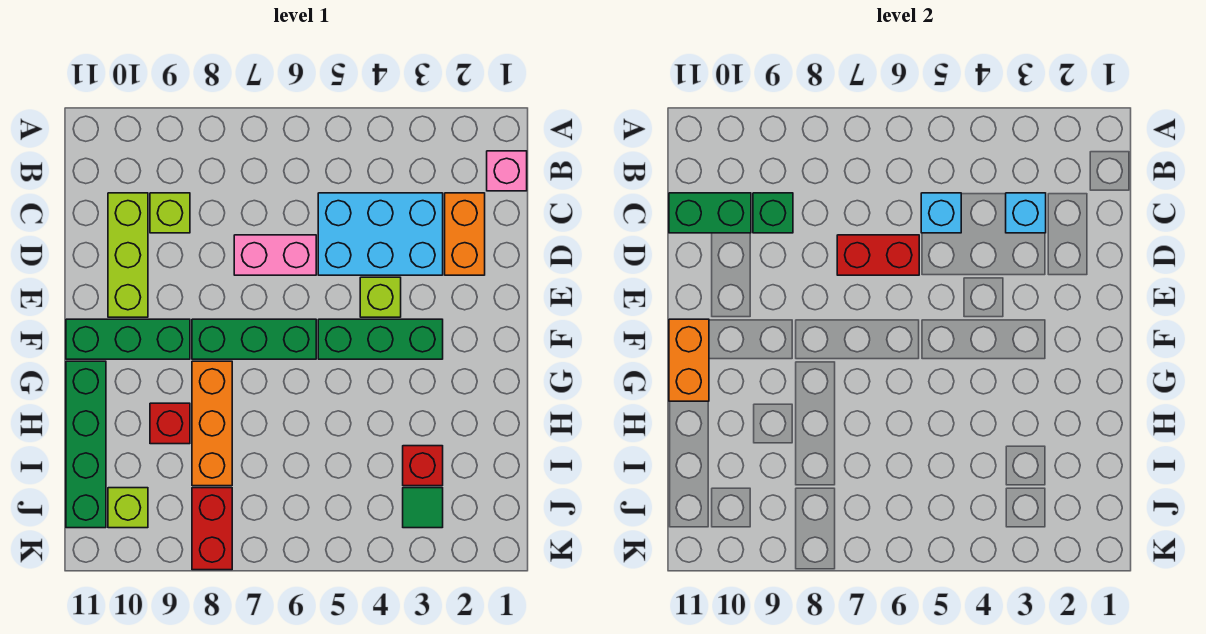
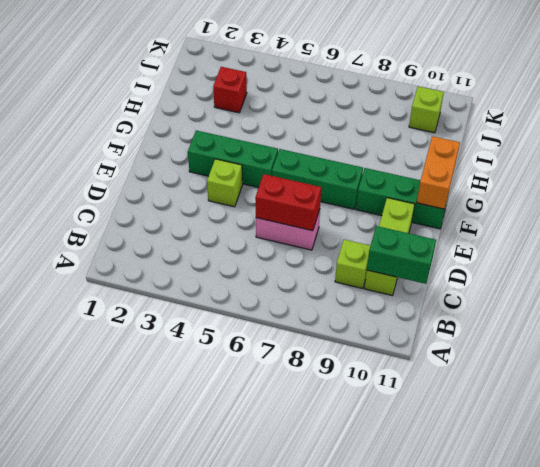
none -> pink brick B1 level 1
none -> orange brick C2:D2 level 1
none -> cyan brick C3:D5 level 1

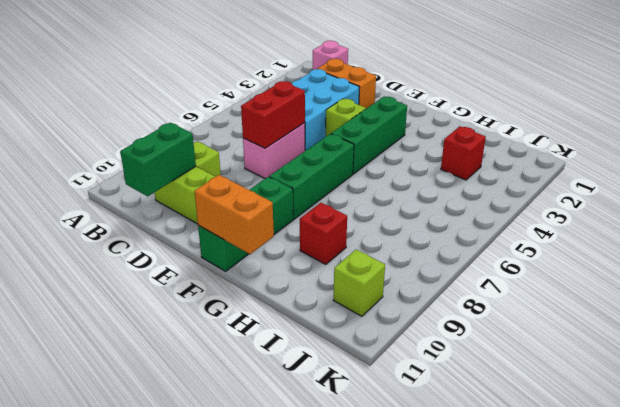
none -> orange brick G8:I8 level 1
none -> green brick G11:J11 level 1
none -> green tile J3 level 1

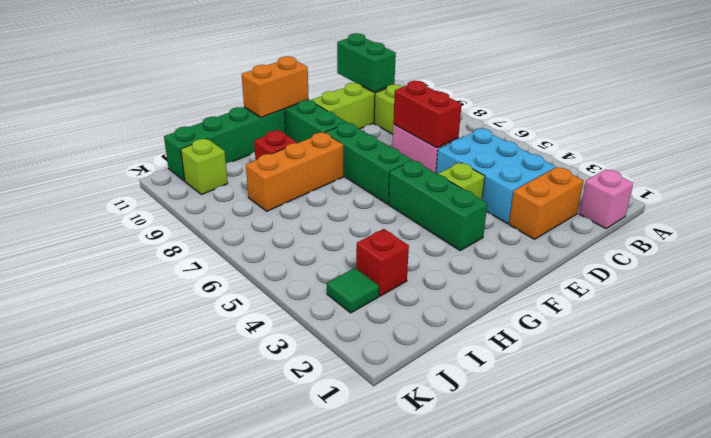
none -> red brick J8:K8 level 1
none -> cyan brick C3 level 2
none -> cyan brick C5 level 2

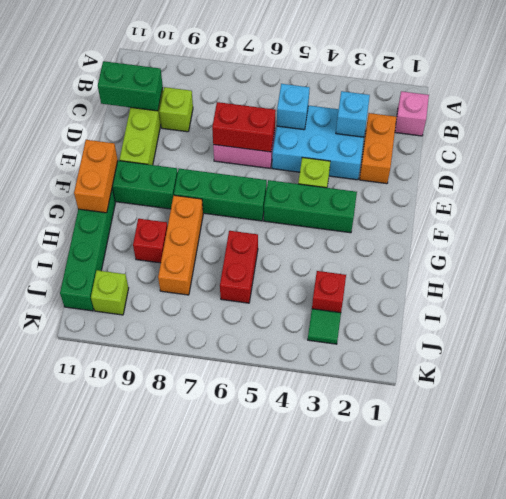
red brick H6:I6 level 1 -> red brick J8:K8 level 1
none -> green brick C9 level 2

